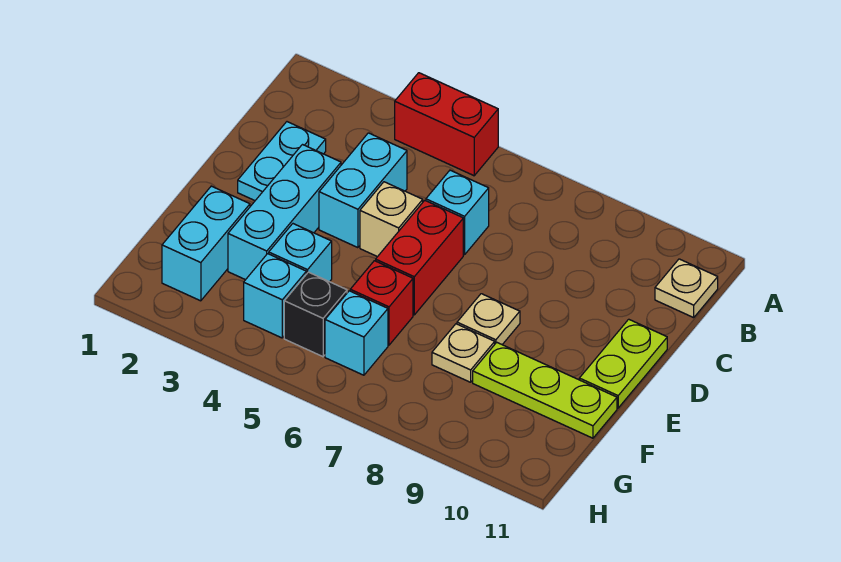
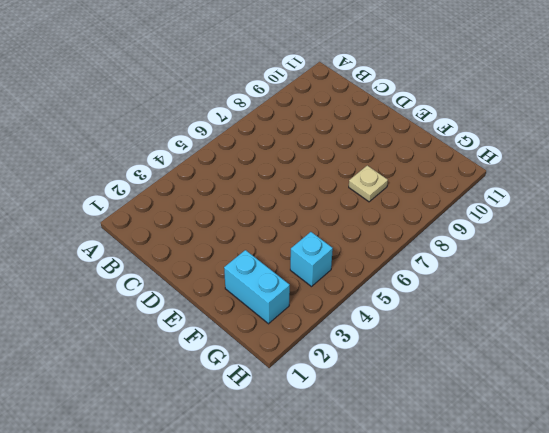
none -> red brick A4:A5 level 1
none -> tan plate B11 level 1
none -> cyan plate C2:D2 level 1

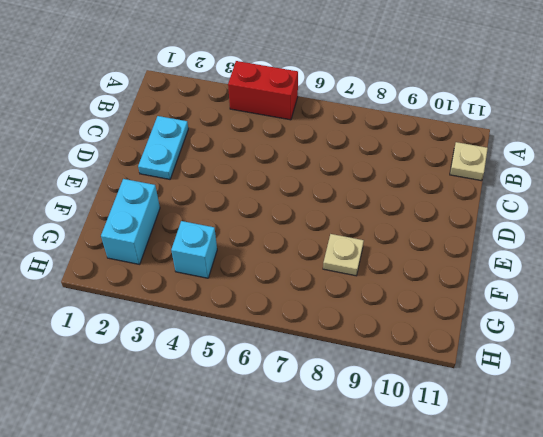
none -> cyan brick C4:D4 level 1
none -> cyan brick C6 level 1
none -> cyan brick D3:F3 level 1

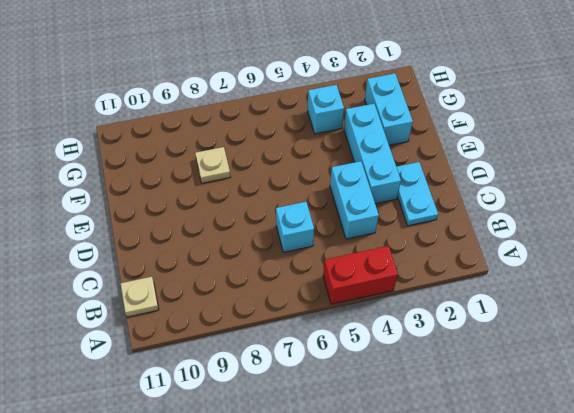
none -> tan brick D5 level 1
none -> red brick D6:E6 level 1
none -> lime plate D11:E11 level 1

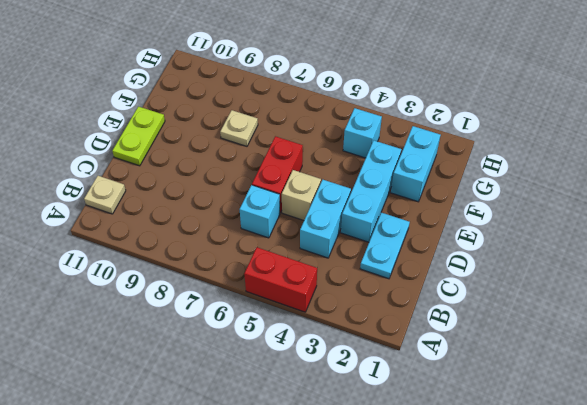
none -> tan plate E8 level 1
none -> cyan brick F4 level 1
none -> red brick F6 level 1

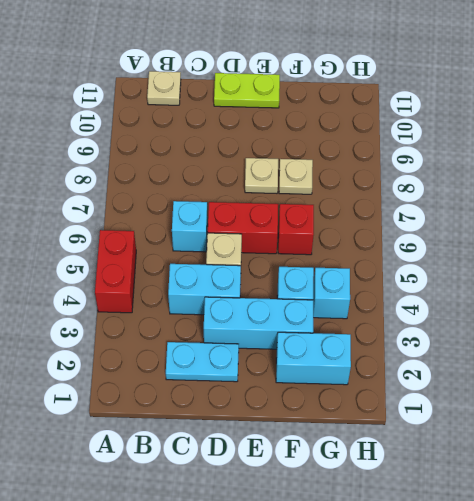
none -> lime plate F9:F11 level 1
none -> black brick G5 level 1
none -> cyan brick G6 level 1

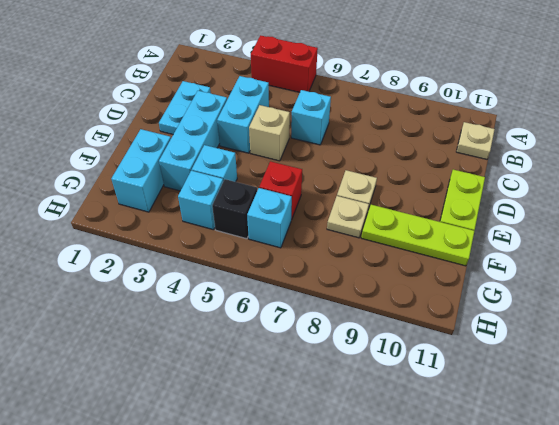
none -> red brick D6:E6 level 1

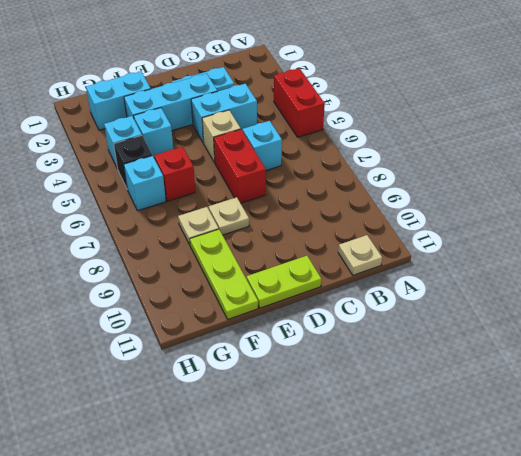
red brick D6:D7 level 1 -> red brick D6:E6 level 1

